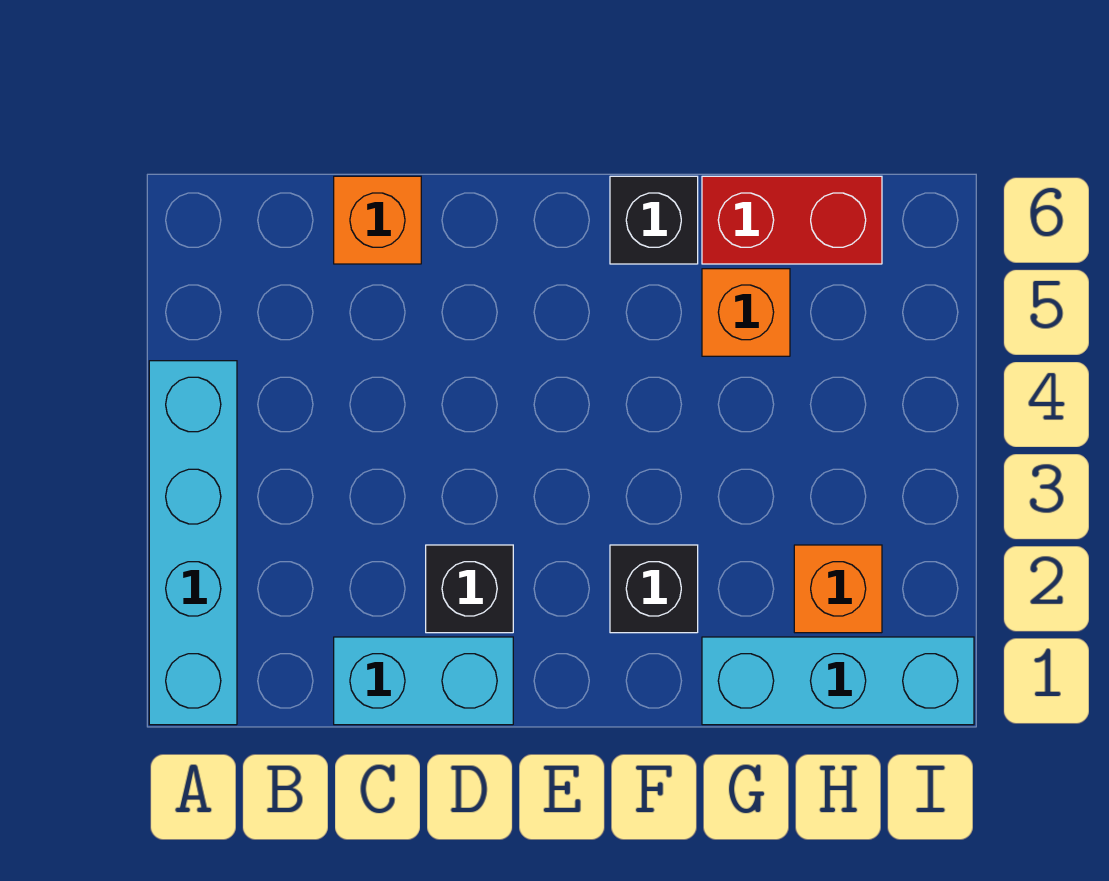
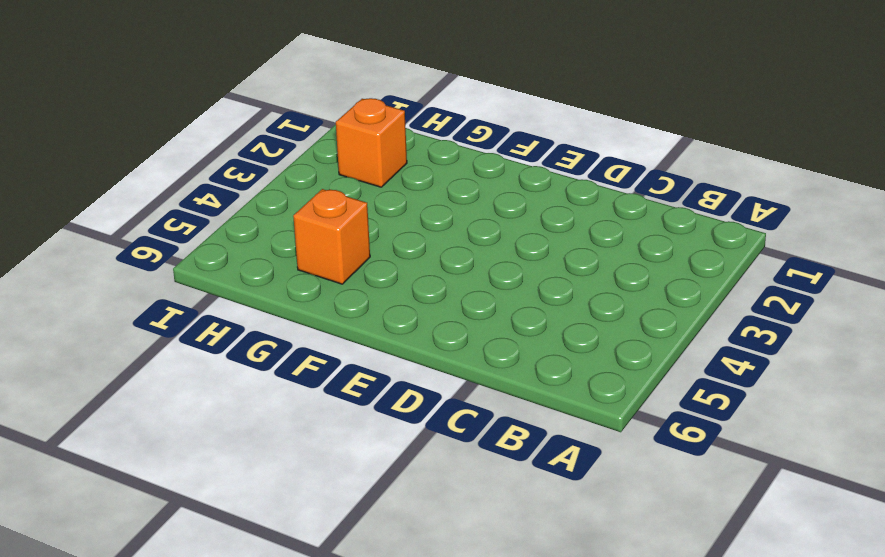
none -> cyan brick A1:A4 level 1
none -> cyan brick C1:D1 level 1

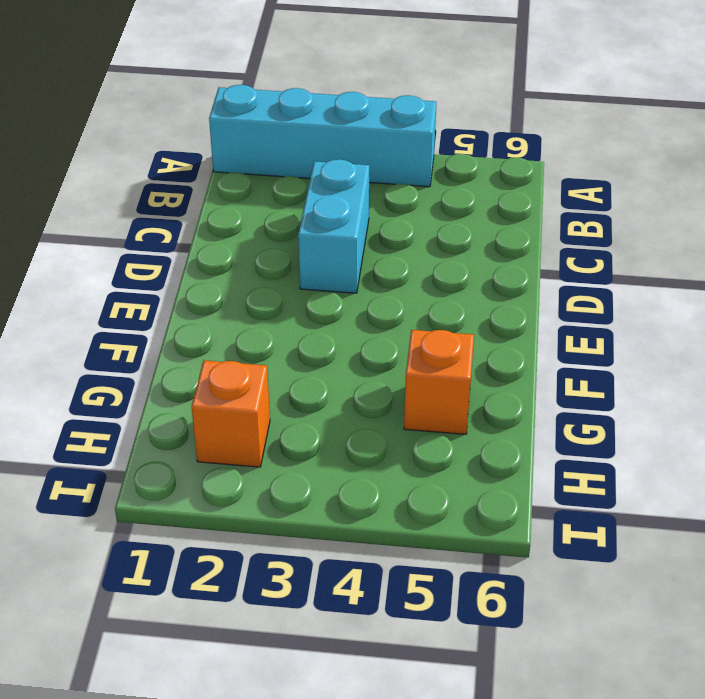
cyan brick C3:D3 level 1 -> cyan brick C1:D1 level 1
none -> orange brick C6 level 1
none -> black brick D2 level 1

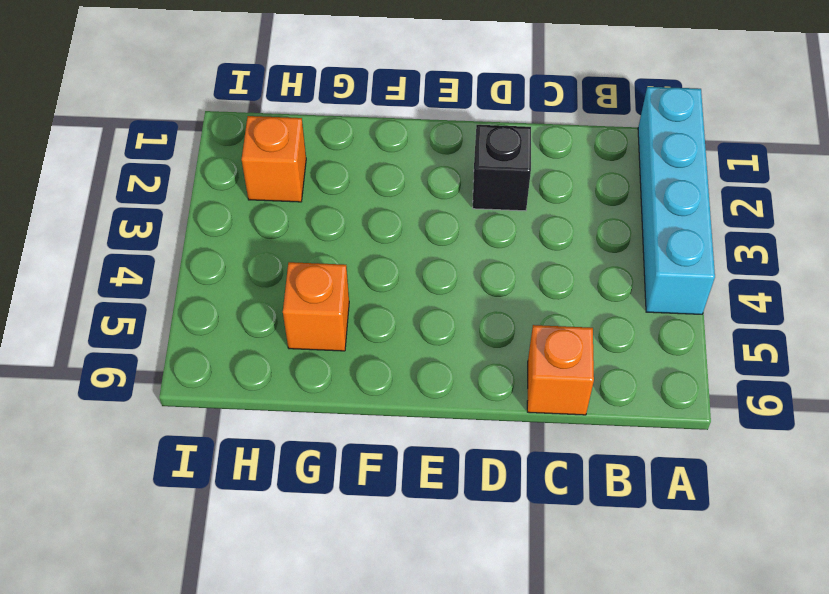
none -> cyan brick C1:D1 level 1
none -> black brick F2 level 1

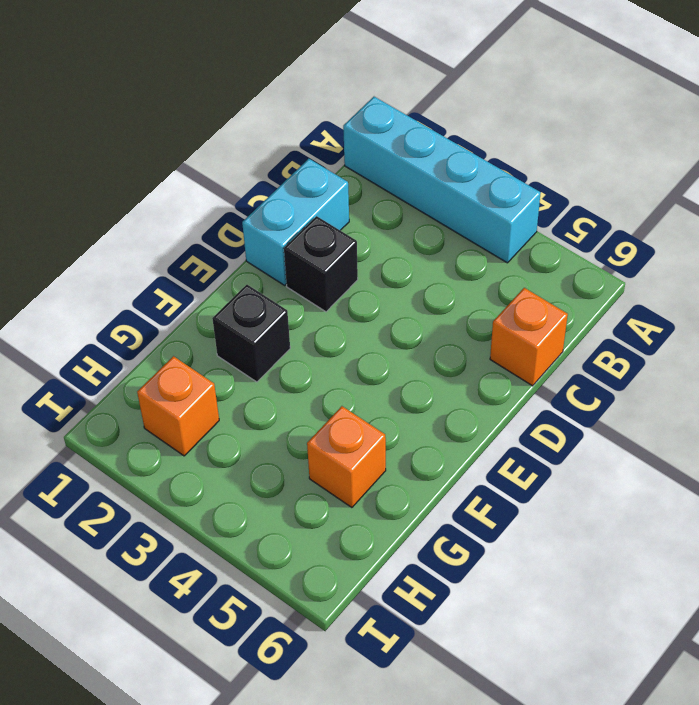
none -> black brick F6 level 1
none -> cyan brick G1:I1 level 1

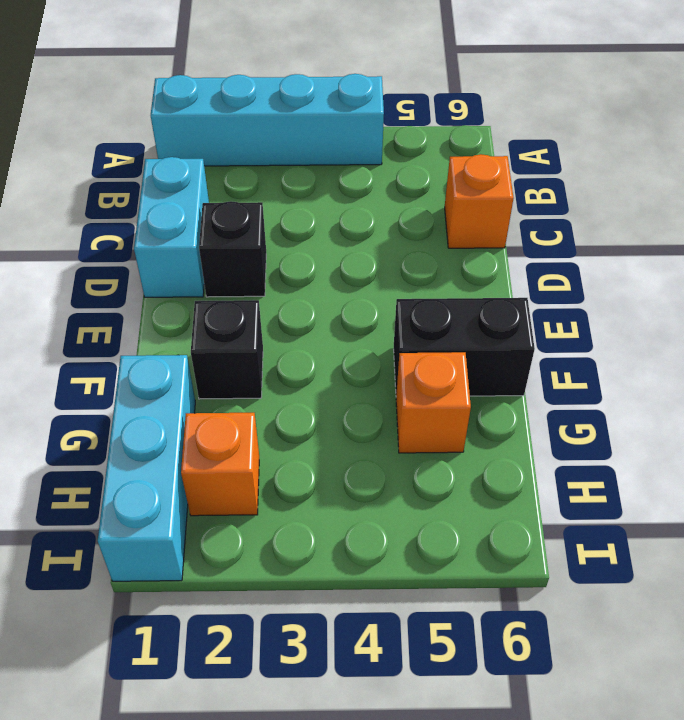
black brick F5:F6 level 1 -> black brick F6 level 1
none -> red brick G6:H6 level 1

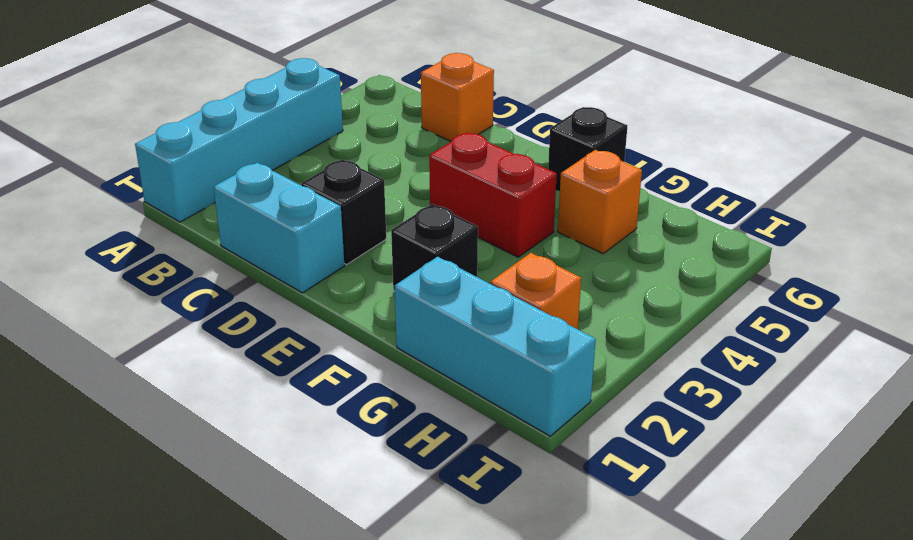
red brick E4:F4 level 1 -> red brick G6:H6 level 1

